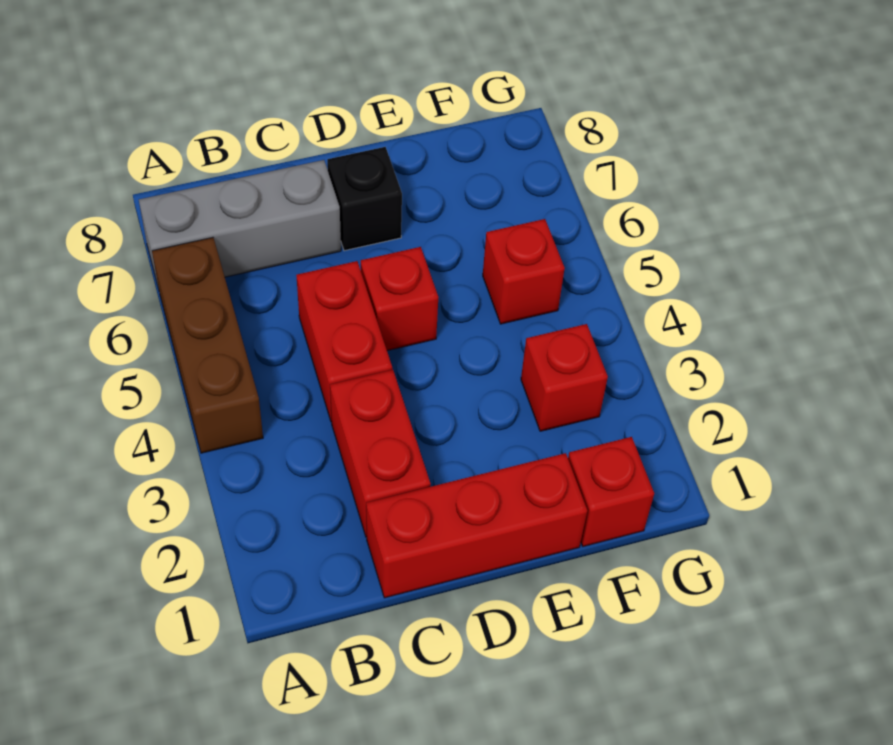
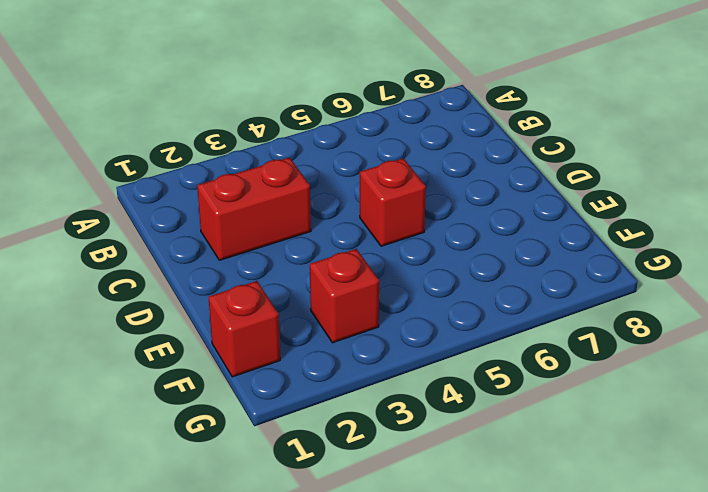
none -> brown brick A4:A6 level 1
none -> grey brick A7:C7 level 1

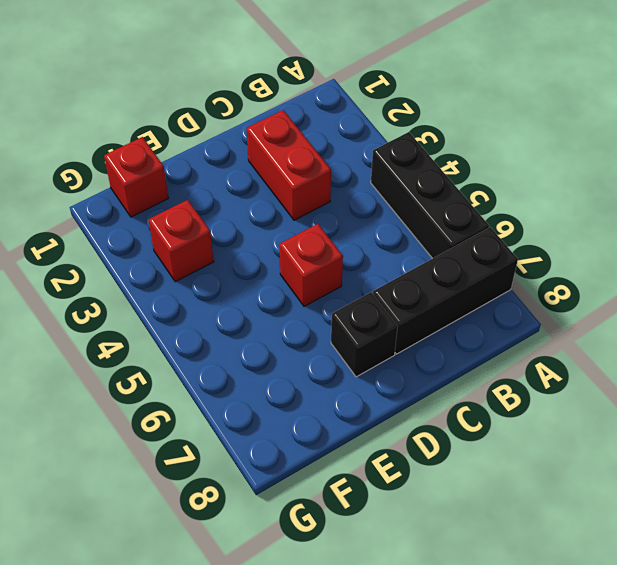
black brick A4:A6 level 1 -> brown brick A4:A6 level 1
black brick A7:C7 level 1 -> grey brick A7:C7 level 1
none -> red brick C1:E1 level 1
none -> red brick C4:C5 level 1

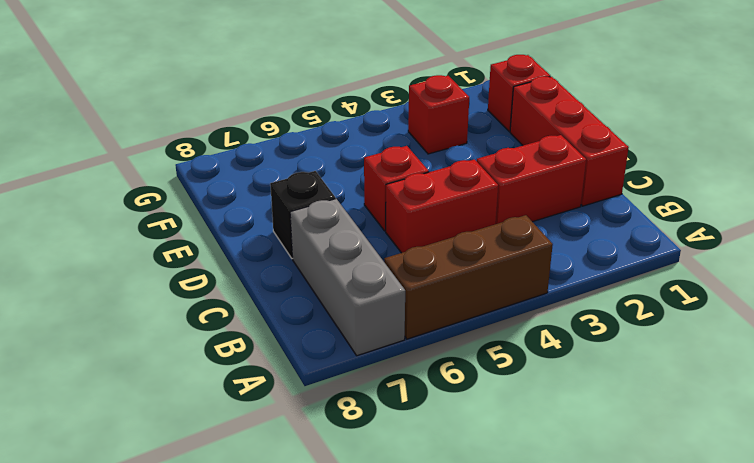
none -> red brick F5 level 1

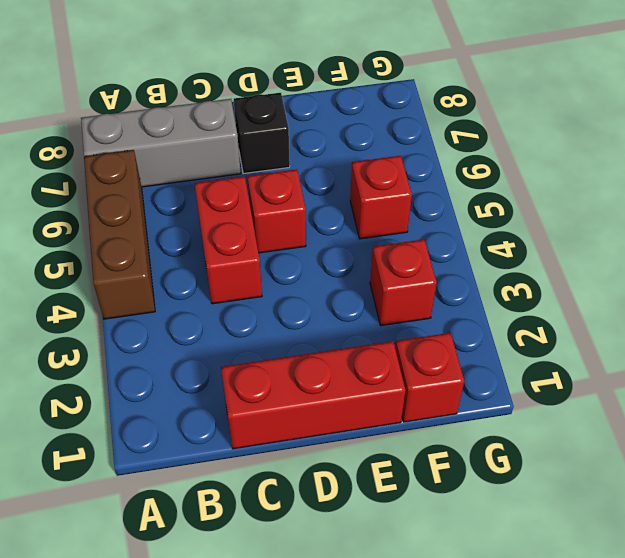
none -> red brick C2:C3 level 1

